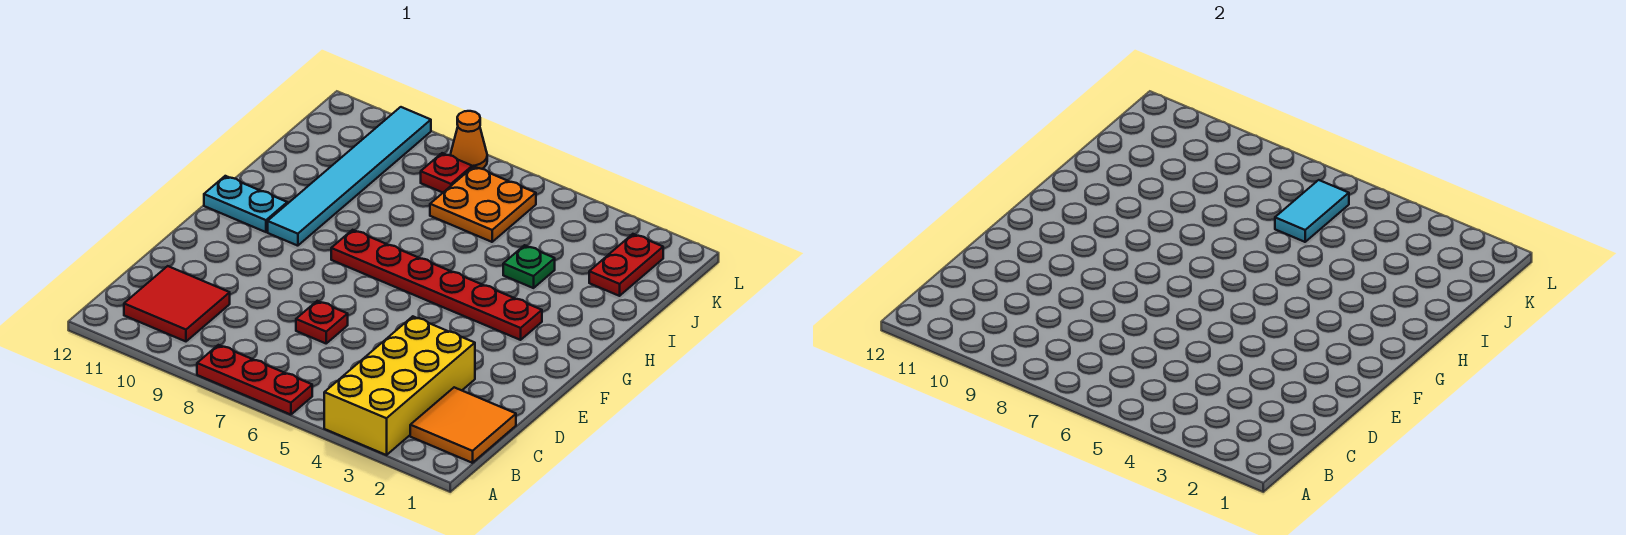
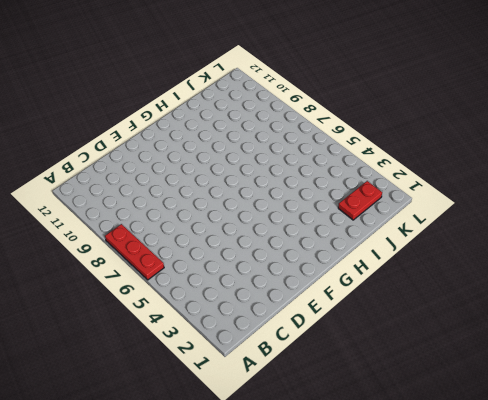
none -> yellow brick A3:D4 level 1
none -> orange tile B1:C2 level 1
none -> red tile B10:C11 level 1

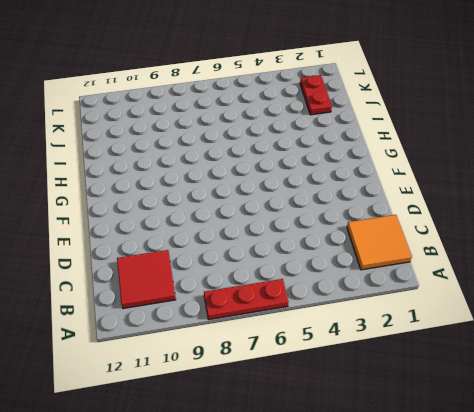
none -> yellow brick A3:D4 level 1
none -> red plate D7 level 1
none -> red plate G3:G8 level 1

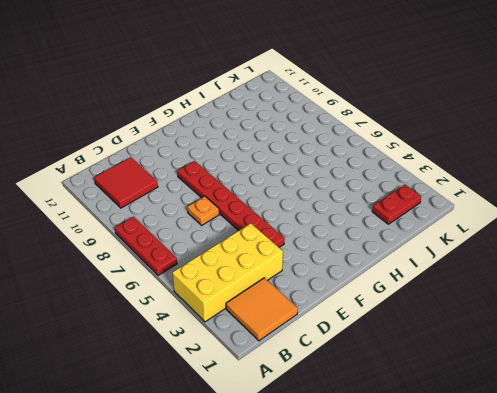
orange plate D7 level 1 -> red plate D7 level 1
red plate E4:E9 level 1 -> red plate G3:G8 level 1
none -> cyan tile G10:L10 level 1
none -> cyan plate G11:G12 level 1
none -> green plate I4 level 1

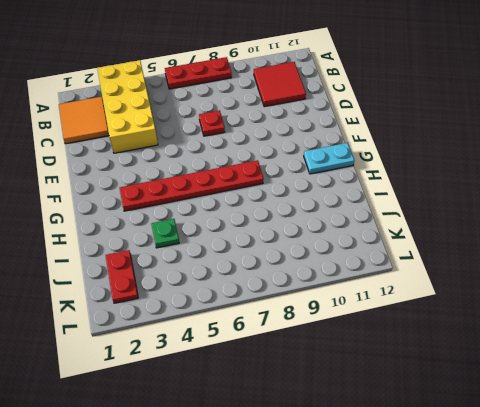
none -> cyan tile G10:L10 level 1
none -> orange plate J6:K7 level 1
none -> red plate K8 level 1

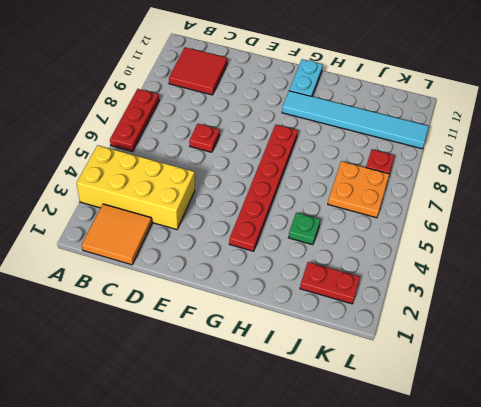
none -> orange cone L8 level 1
none -> cyan tile J6:K6 level 2

